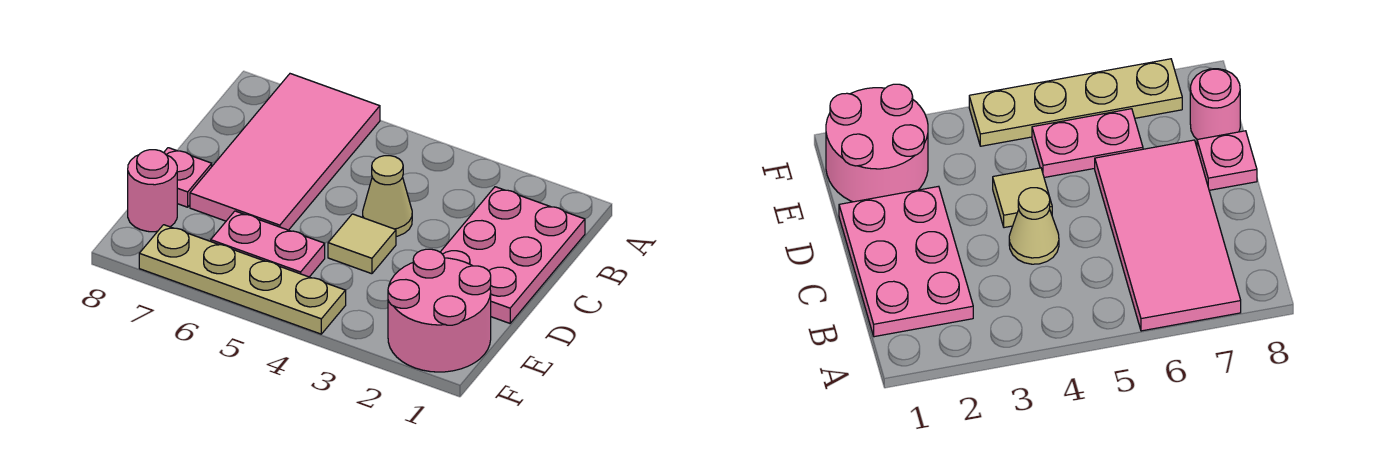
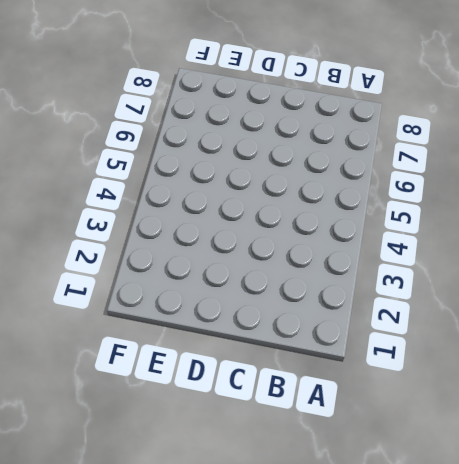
none -> pink tile A6:D7 level 1
none -> pink plate B1:D2 level 1

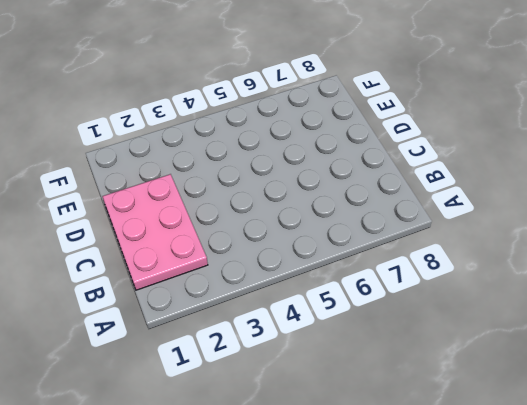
none -> pink tile A6:D7 level 1
none -> tan cone C4 level 1

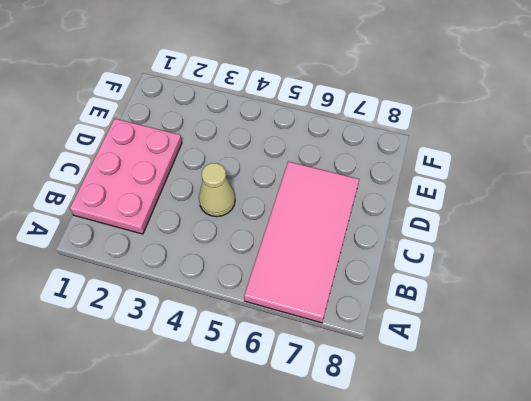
none -> tan tile D4 level 1
none -> pink plate D8 level 1

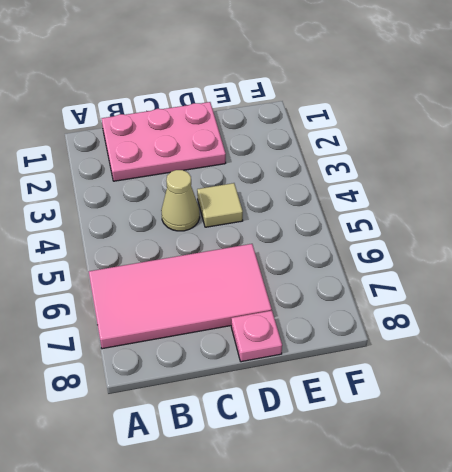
none -> pink round brick E1:F2 level 1
none -> pink plate E5:E6 level 1

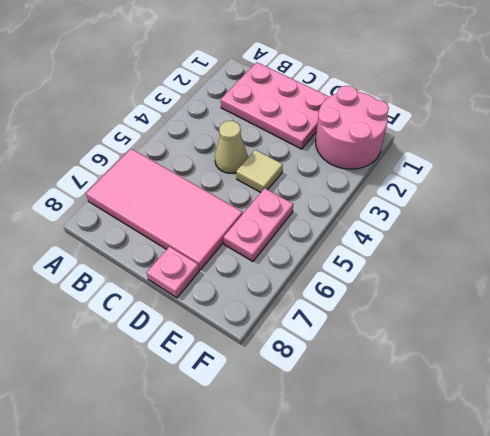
none -> pink round brick E8 level 1
none -> tan plate F4:F7 level 1

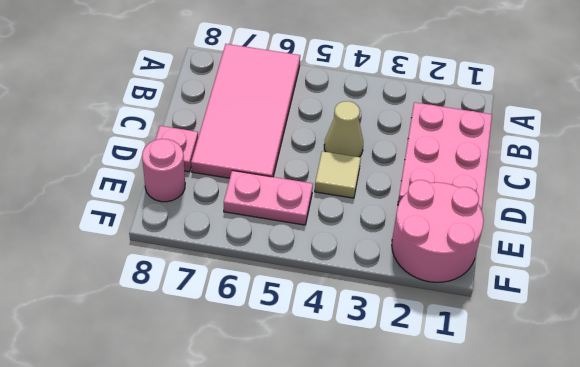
none -> tan plate F4:F7 level 1

